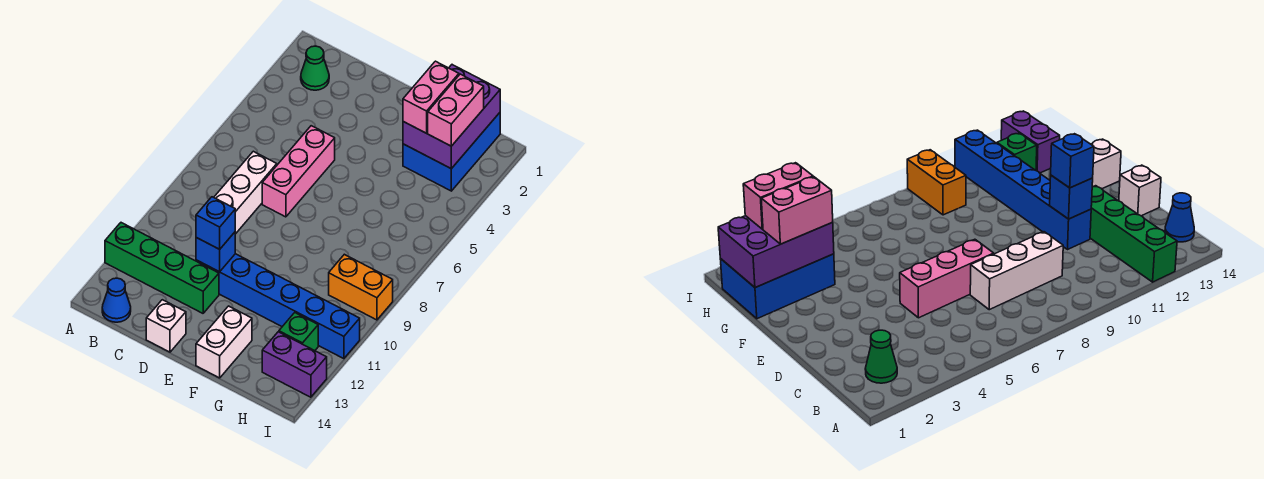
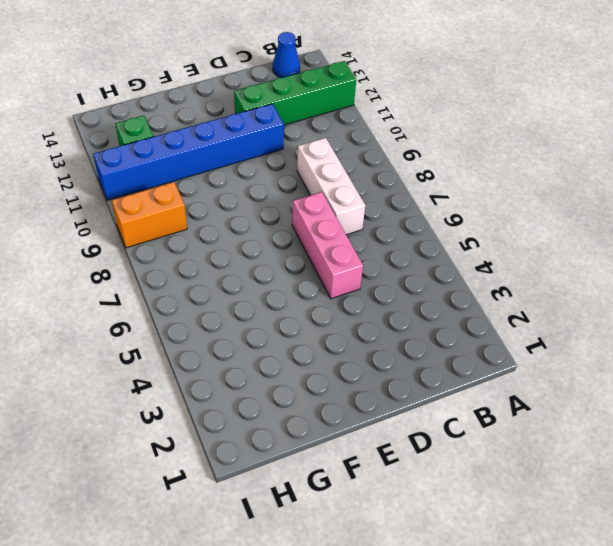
none -> green cone B2 level 1
none -> white brick D14 level 1
none -> white brick F13:F14 level 1

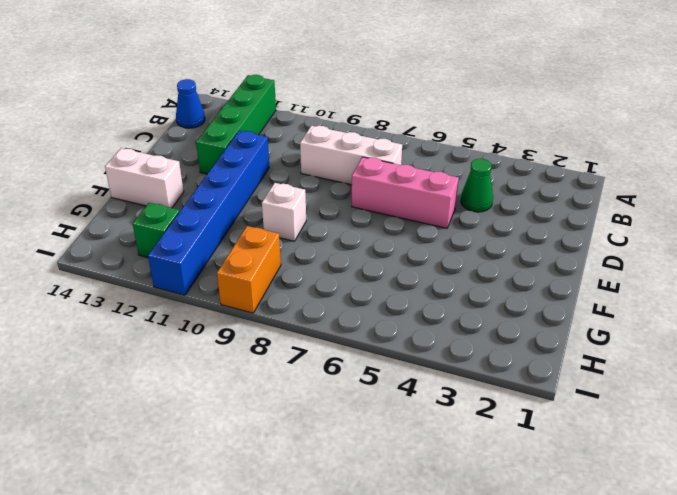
green cone C4 level 1 -> green cone B2 level 1
white brick F9 level 1 -> white brick D14 level 1
none -> blue brick G1:H3 level 1
none -> purple brick H13:I13 level 1
none -> blue brick D11 level 2

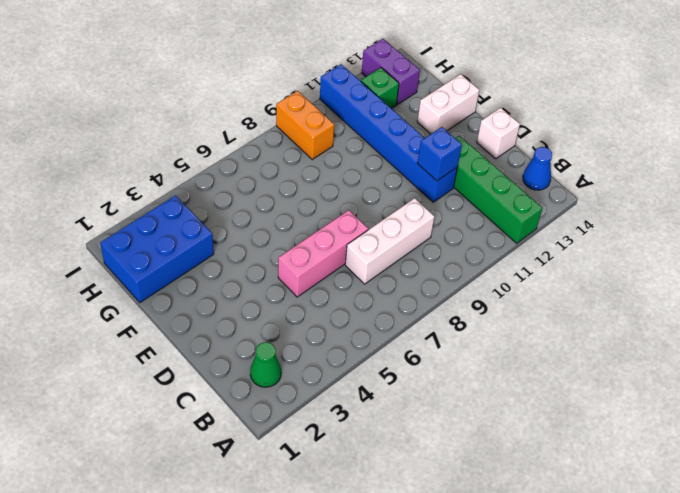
none -> purple brick G1:H3 level 2
none -> blue brick D11 level 3
none -> pink brick G2:G3 level 3

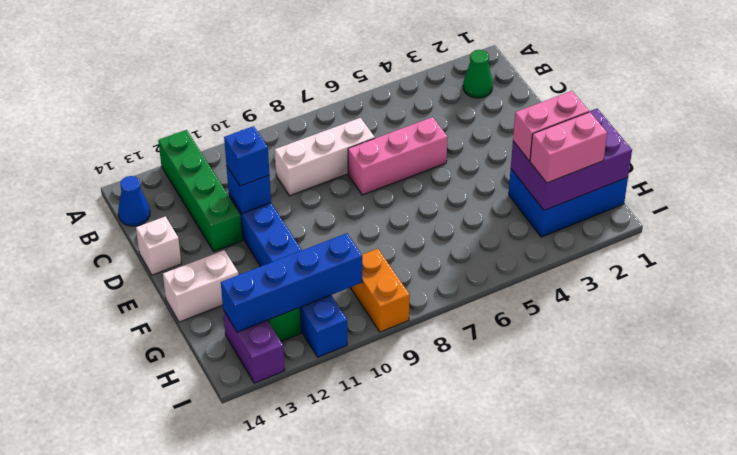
blue brick H10:H13 level 2 -> none

